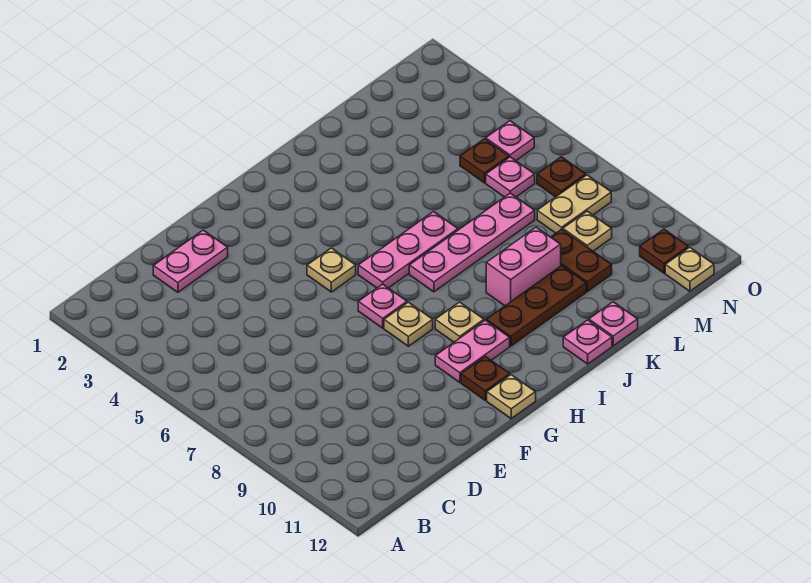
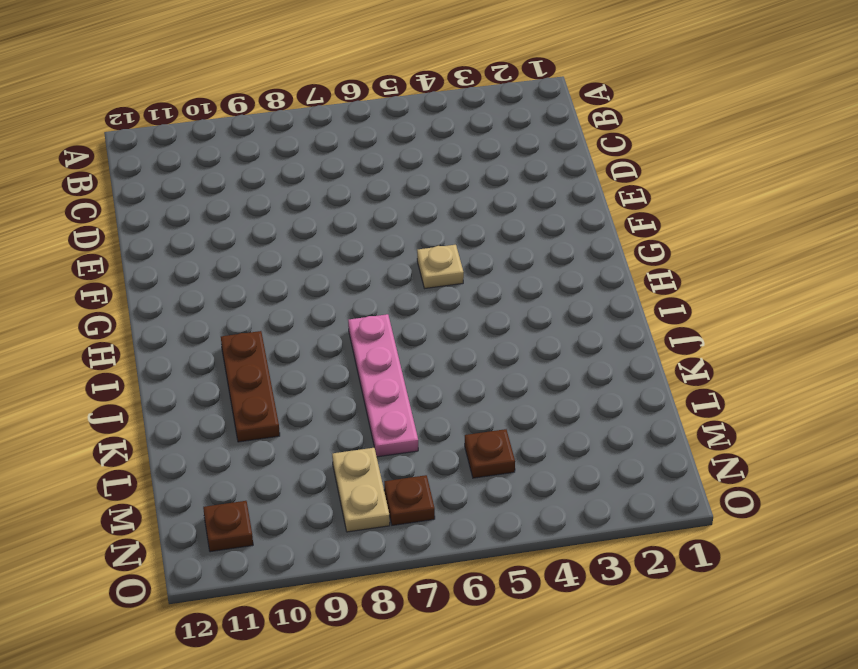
none -> pink plate D2:E2 level 1
none -> pink plate G7 level 1
none -> tan plate G8 level 1

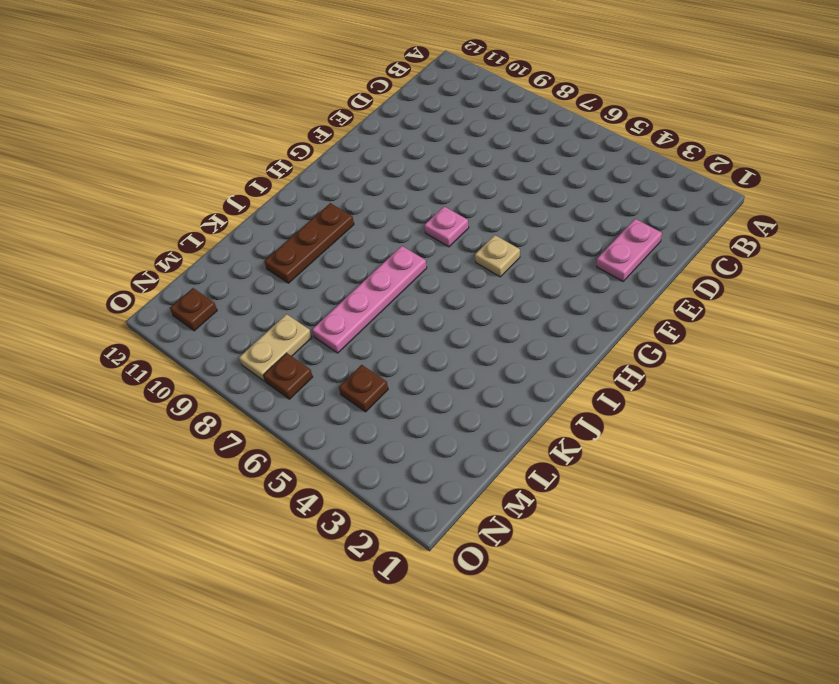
none -> tan plate G8 level 1
none -> pink plate G10:H10 level 1
none -> brown plate G11 level 1

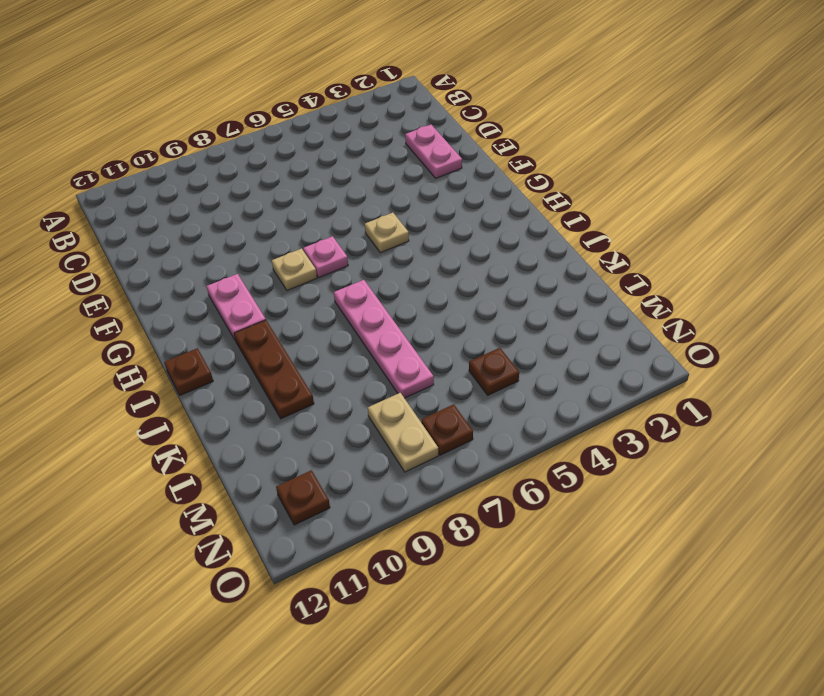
brown plate I12 level 1 -> brown plate G11 level 1
none -> tan plate G12 level 1
none -> pink plate H6:J6 level 1
none -> tan plate H9 level 1

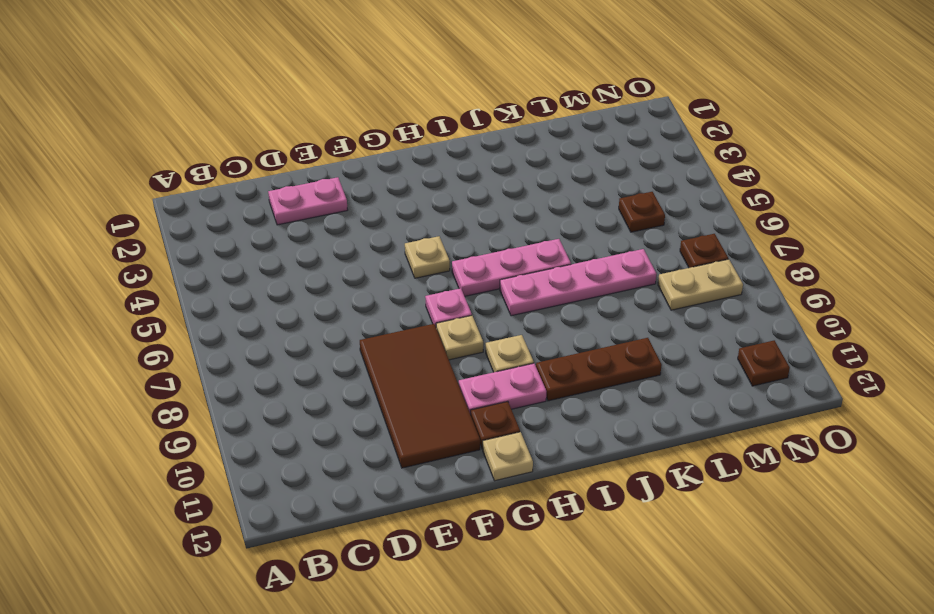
brown tile E8:F11 level 1 -> none
none -> pink brick J9:K9 level 1
none -> pink plate J12 level 1
none -> pink plate K12 level 1

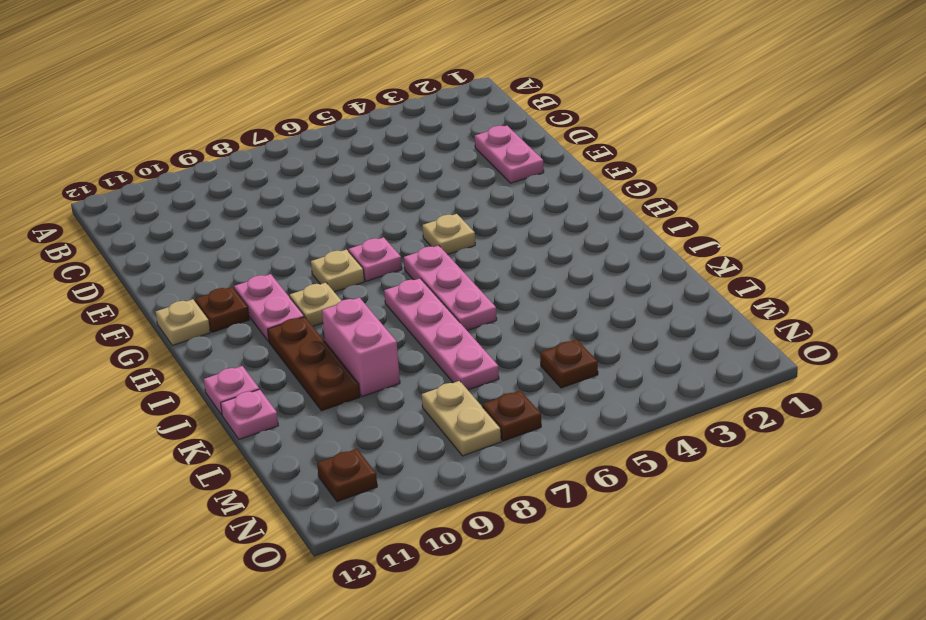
none -> brown plate L9:L10 level 1
none -> pink plate M6 level 1
none -> tan plate M9 level 1

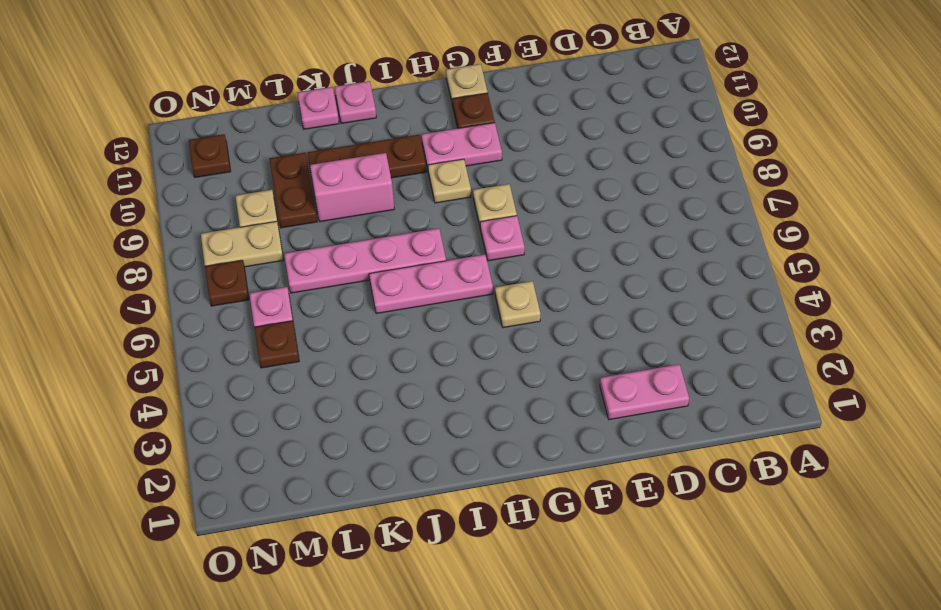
none -> pink plate N5 level 1
none -> tan plate N12 level 1

